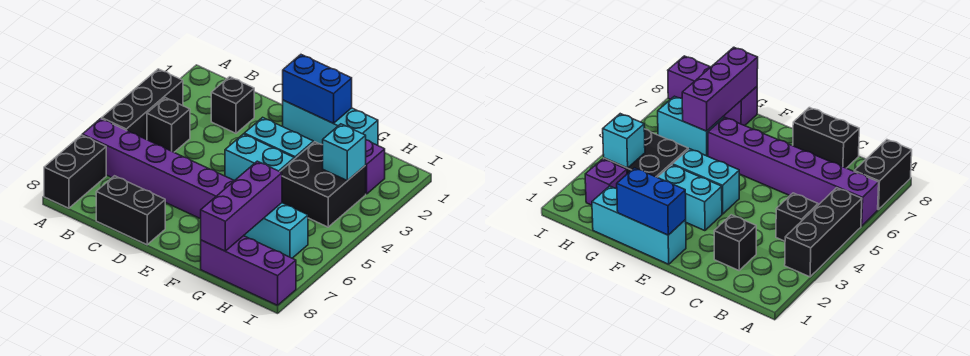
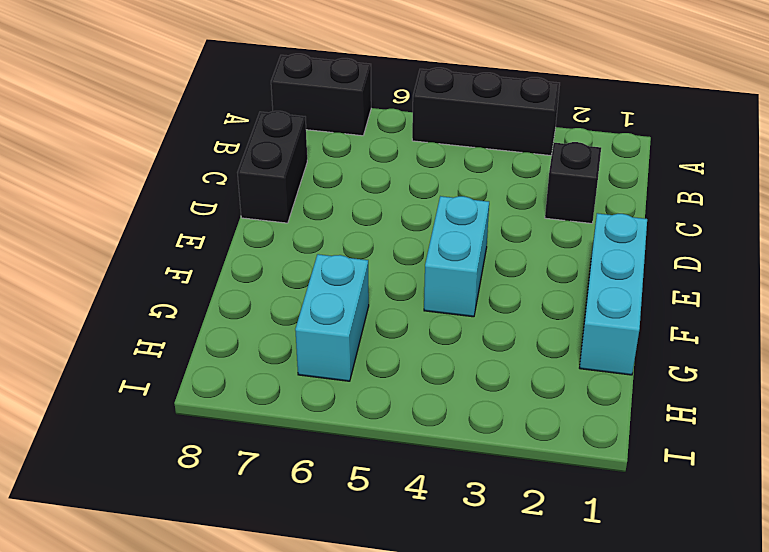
none -> purple brick A6:F6 level 1
none -> black brick B4 level 1
none -> cyan brick E3:F3 level 1

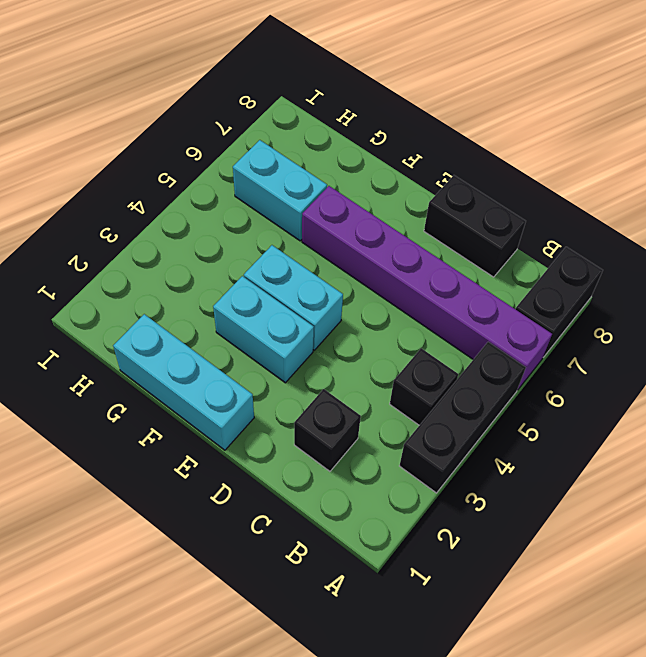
none -> black brick G3:H4 level 1
none -> purple brick G8:I8 level 1
none -> purple brick H2 level 1

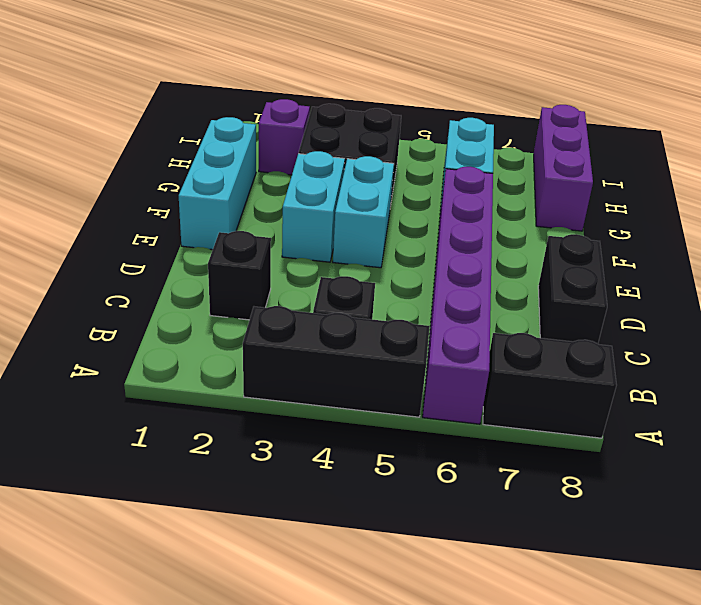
none -> blue brick E1:F1 level 2
none -> purple brick G6:G8 level 2
none -> cyan brick H3 level 2

